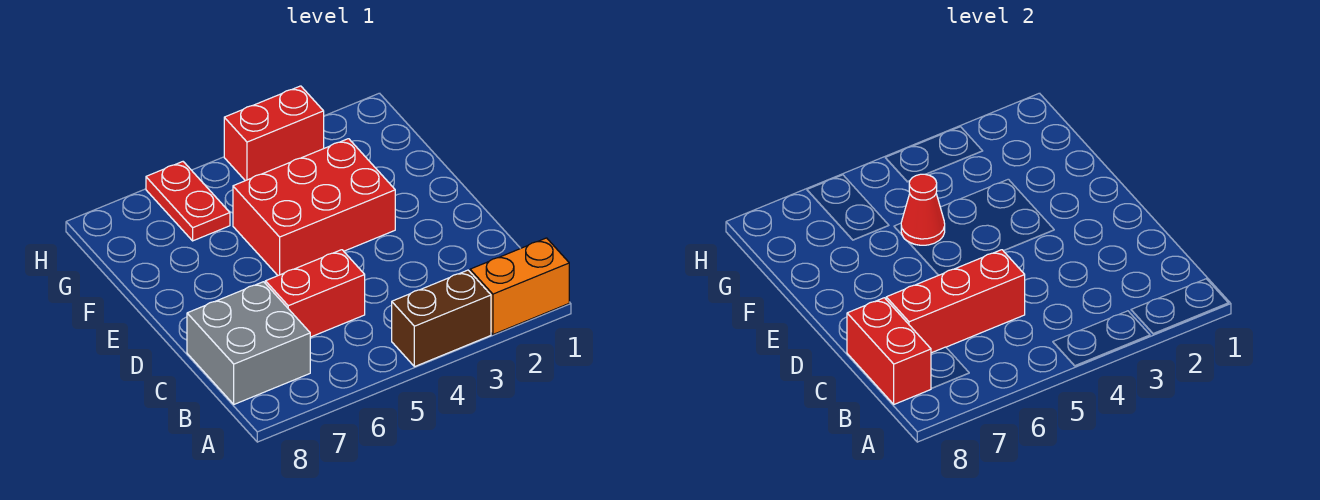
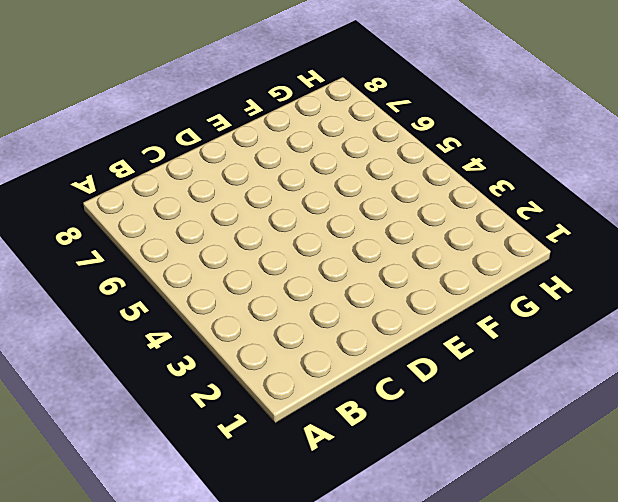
none -> orange brick A1:A2 level 1
none -> brown brick A3:A4 level 1

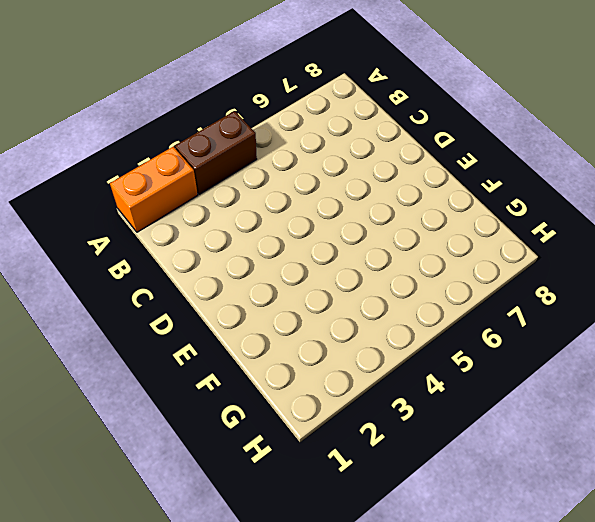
none -> grey brick B7:C8 level 1
none -> red brick C5:C6 level 1

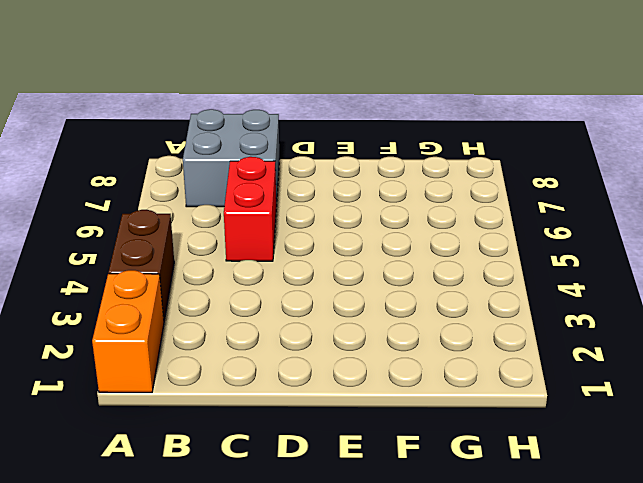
none -> red brick E3:F5 level 1
none -> red plate G6:H6 level 1

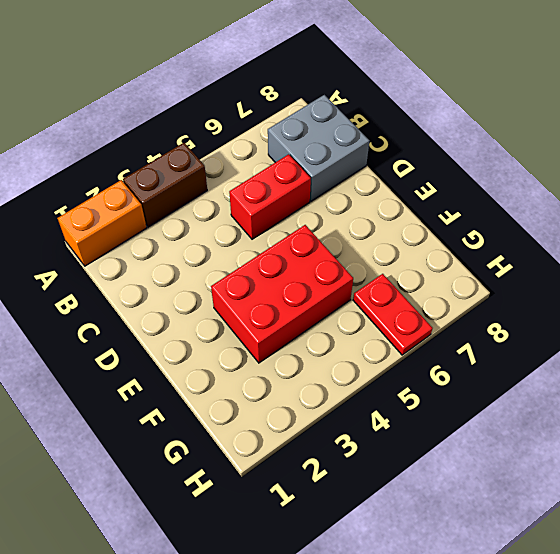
none -> red brick H3:H4 level 1
none -> red brick B8:C8 level 2

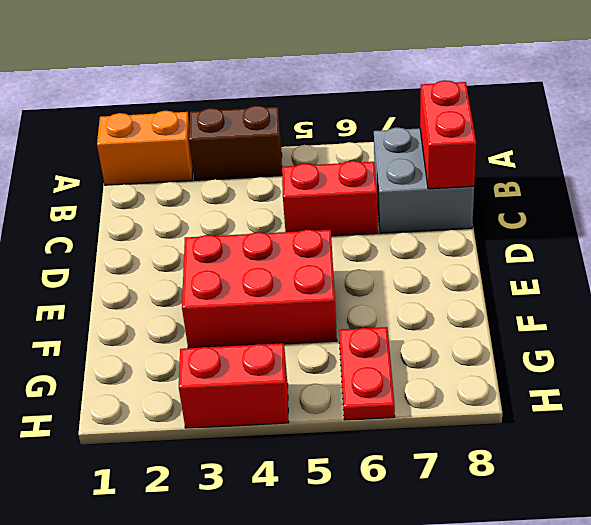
none -> red brick C5:C7 level 2
none -> red cone F5 level 2

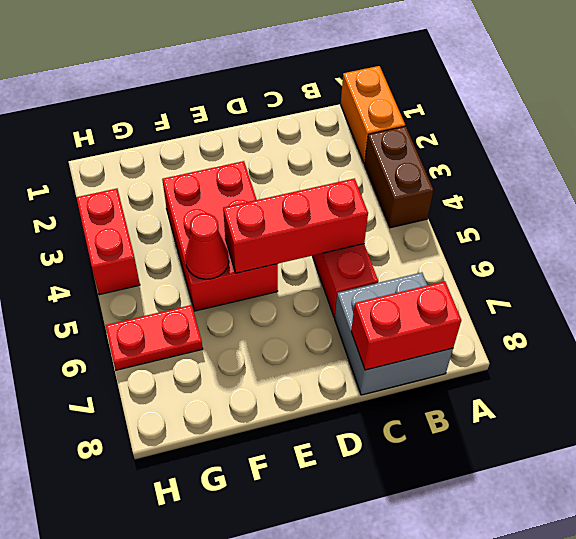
red brick C5:E5 level 2 -> red brick C5:C7 level 2

